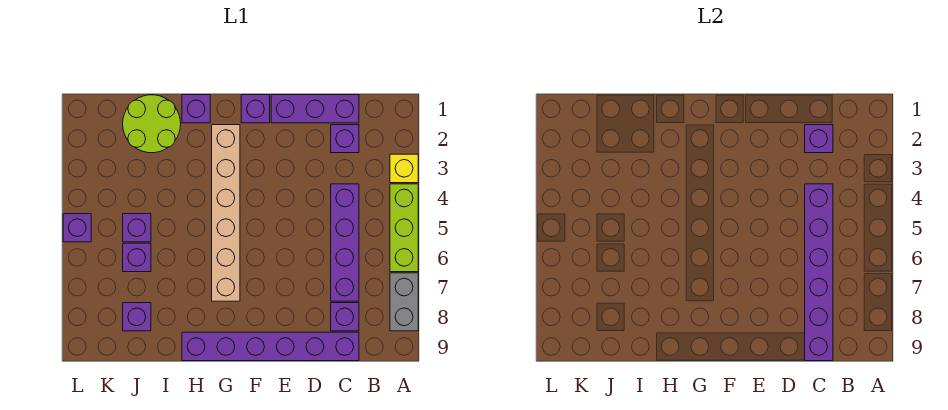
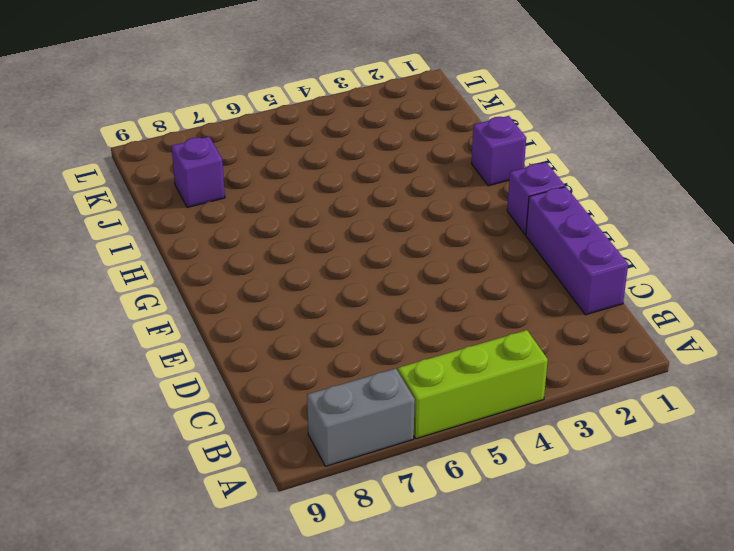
none -> yellow brick A3 level 1
none -> purple brick C2 level 1
none -> purple brick C4:C7 level 1

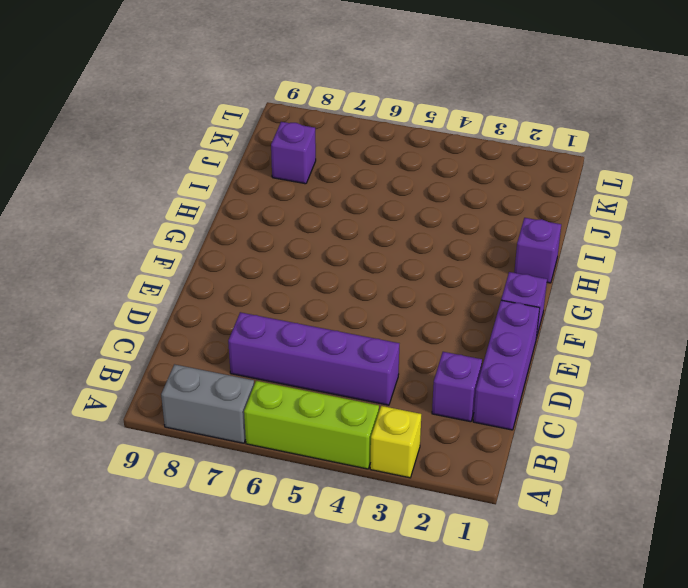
none -> purple brick C8 level 1
none -> purple brick C9:H9 level 1
none -> tan brick G2:G7 level 1

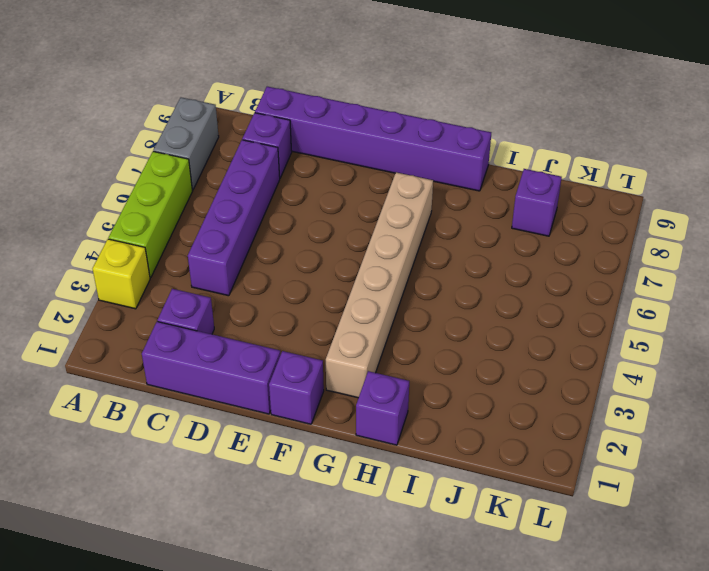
none -> lime round brick I1:J2 level 1
none -> purple brick J5 level 1
none -> purple brick J6 level 1

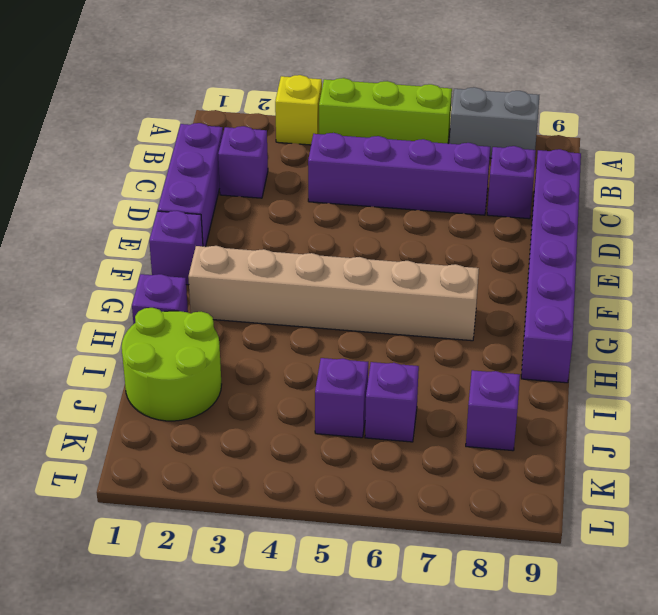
none -> purple brick L5 level 1
none -> purple brick C2 level 2
none -> purple brick C4:C9 level 2

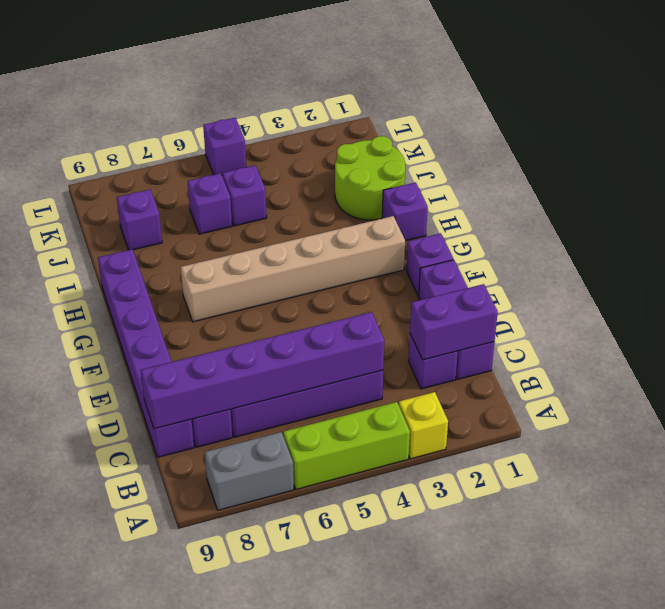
purple brick C1:C2 level 2 -> purple brick C2 level 2

